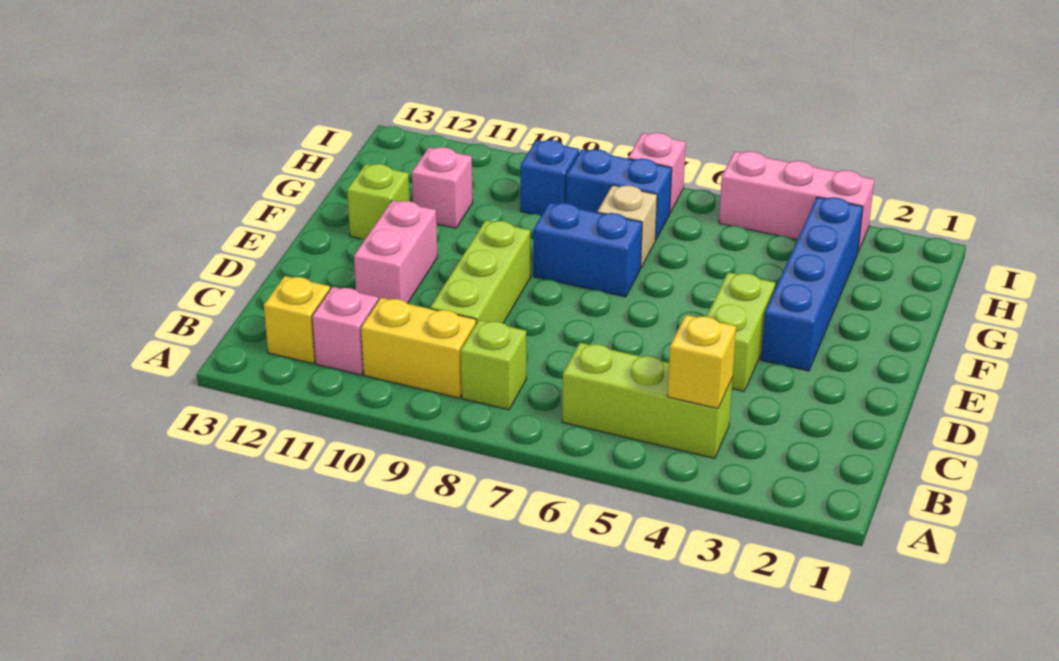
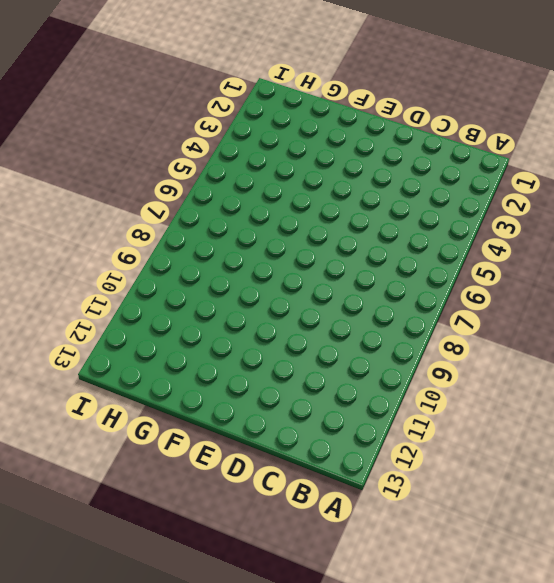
none -> lime brick B4:B6 level 1
none -> lime brick B8 level 1
none -> yellow brick B9:B10 level 1

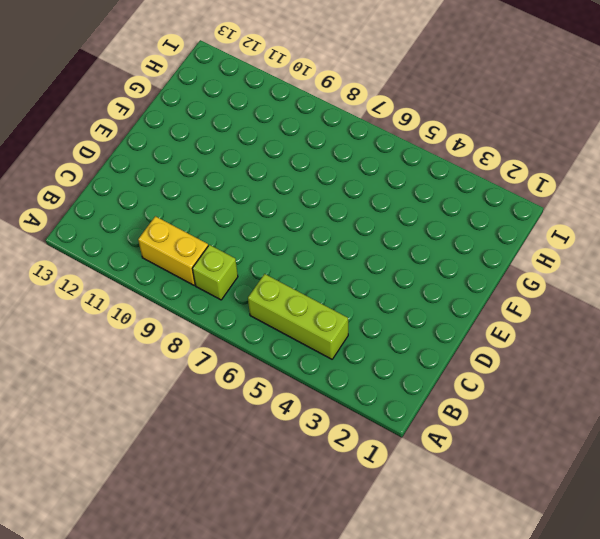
none -> pink brick B11 level 1
none -> yellow brick B12 level 1
none -> lime brick C9:E9 level 1

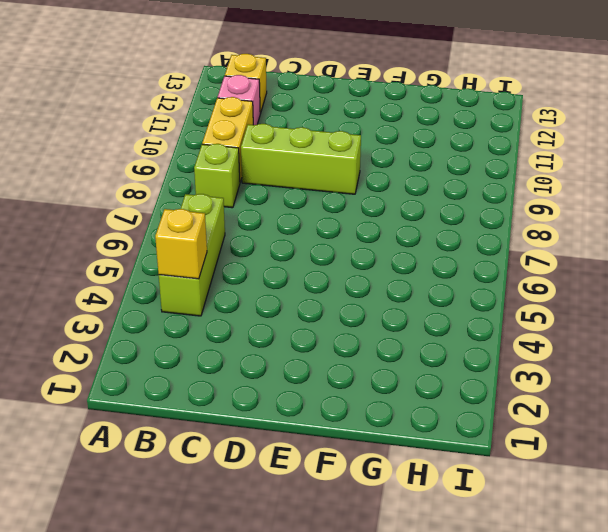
none -> lime brick D4:E4 level 1
none -> pink brick D11:E11 level 1
none -> blue brick E3:H3 level 1

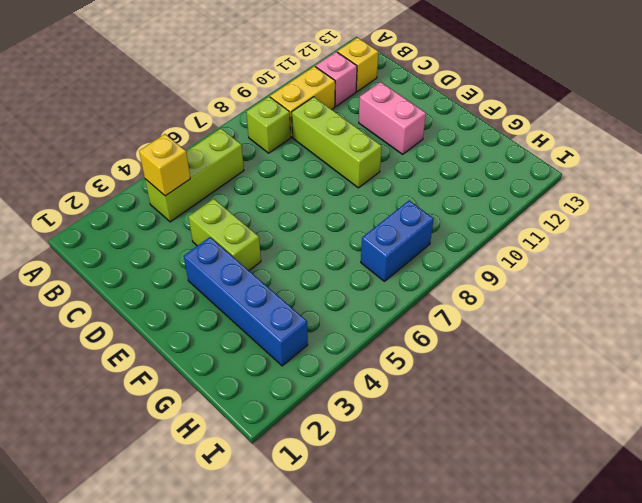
none -> blue brick F7:F8 level 1
none -> lime brick F12 level 1
none -> tan brick G7 level 1

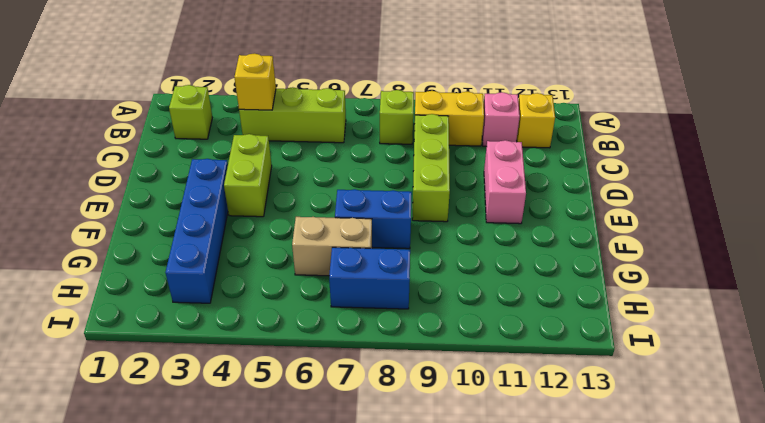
lime brick B2 level 1 -> lime brick F12 level 1
tan brick G6:G7 level 1 -> tan brick G7 level 1
none -> pink brick G11 level 1
none -> blue brick H9 level 1
none -> pink brick I3:I5 level 1

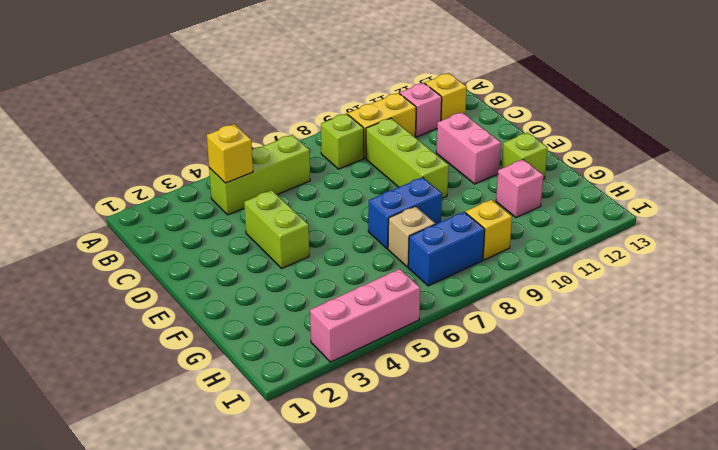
yellow brick H9 level 1 -> blue brick H9 level 1
none -> blue brick E3:H3 level 1
none -> pink brick I7 level 1

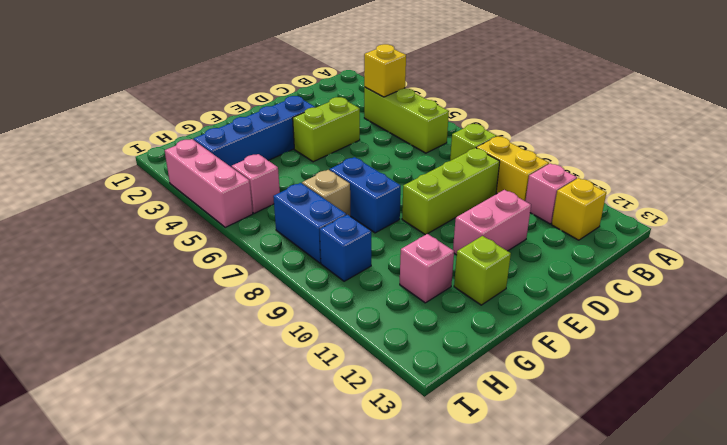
pink brick H5 level 1 -> pink brick I7 level 1

